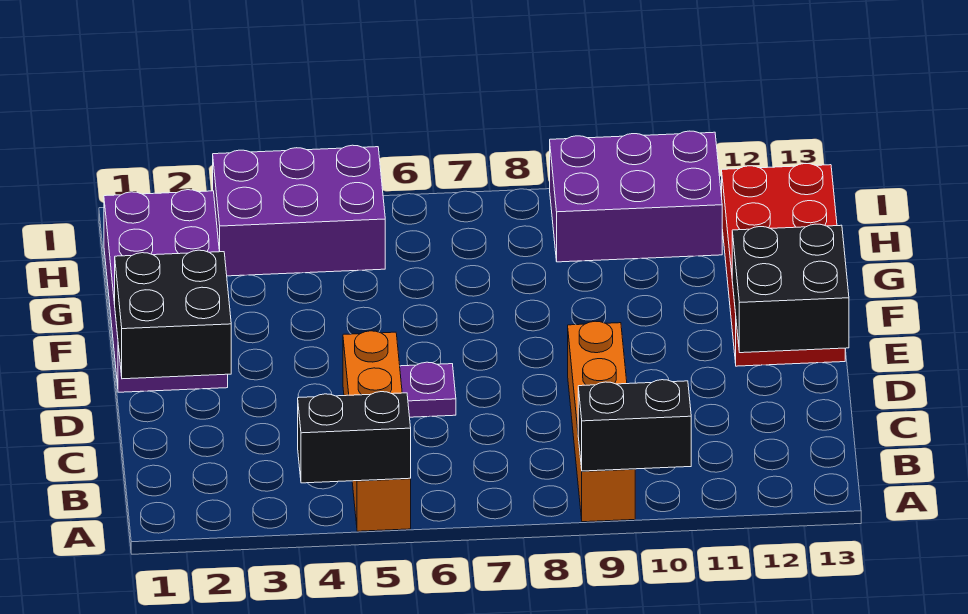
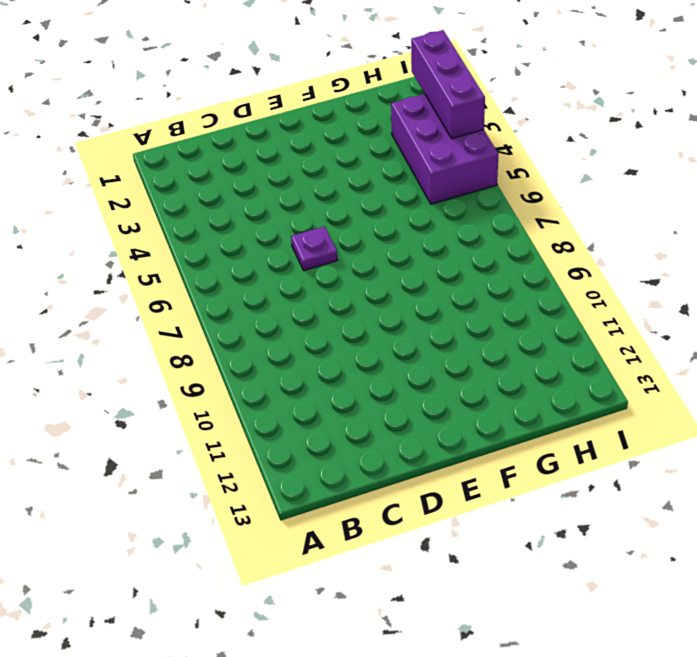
purple brick I2:I4 level 2 -> none
none -> orange brick A5:D5 level 1
none -> orange brick A9:D9 level 1

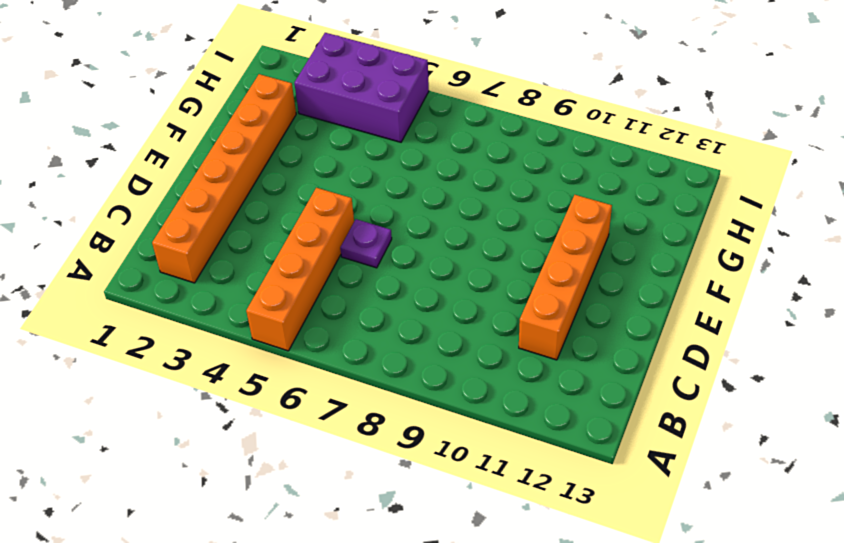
orange brick B2:G2 level 1 -> purple brick E1:H2 level 1
orange brick C11:F11 level 1 -> orange brick A9:D9 level 1
none -> red brick E12:H13 level 1
none -> purple brick H9:I11 level 1

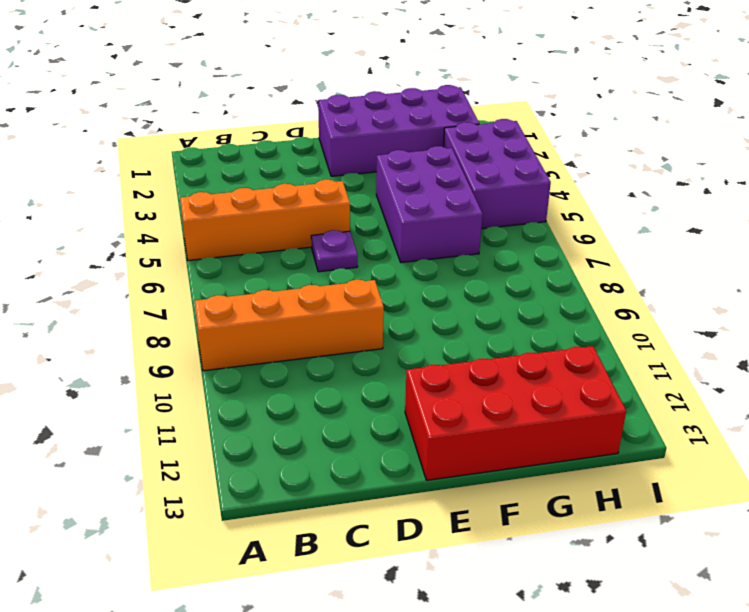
purple brick F4:G6 level 1 -> purple brick H9:I11 level 1
none -> black brick A4:A5 level 2
none -> black brick A9:A10 level 2

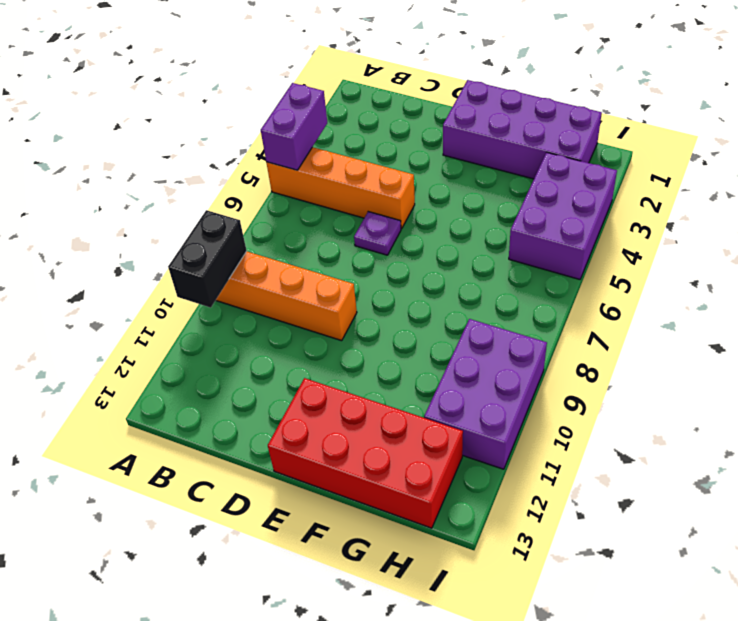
purple brick A4:A5 level 2 -> black brick A4:A5 level 2
none -> black brick D1:E2 level 2
none -> black brick D12:E13 level 2

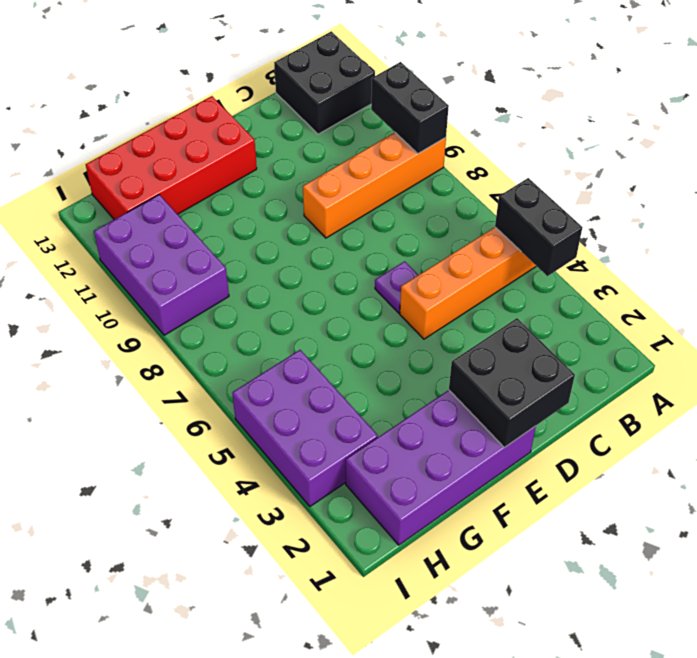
black brick A12:B13 level 1 -> black brick D12:E13 level 2

